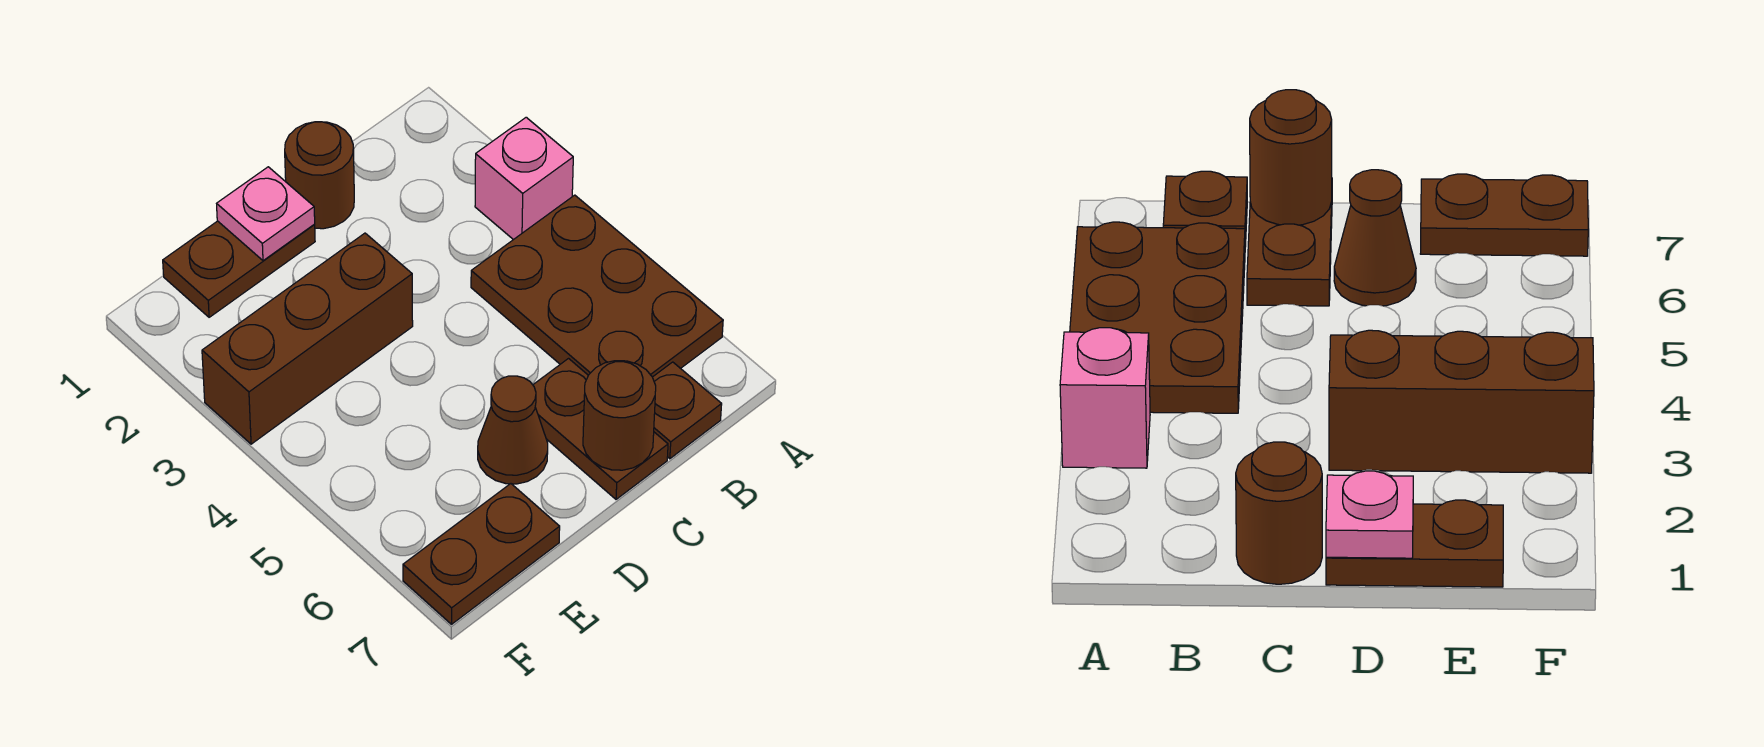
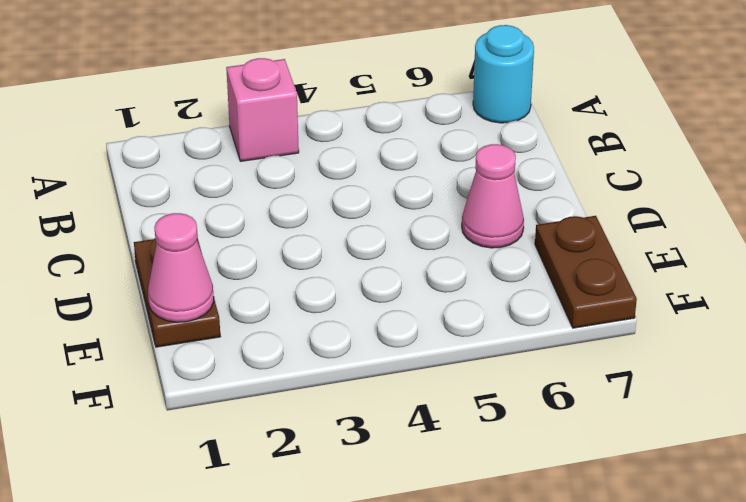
cyan round brick A7 level 1 -> none
pink cone D6 level 1 -> brown cone D6 level 1
pink cone E1 level 2 -> none
none -> brown plate A4:B6 level 1
none -> brown plate B7 level 1

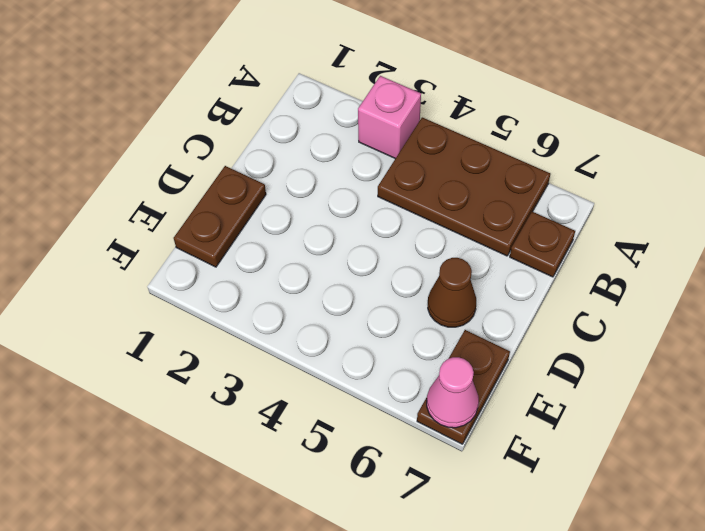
pink cone F7 level 2 -> none
none -> brown round brick C1 level 1
none -> brown plate C6:C7 level 1

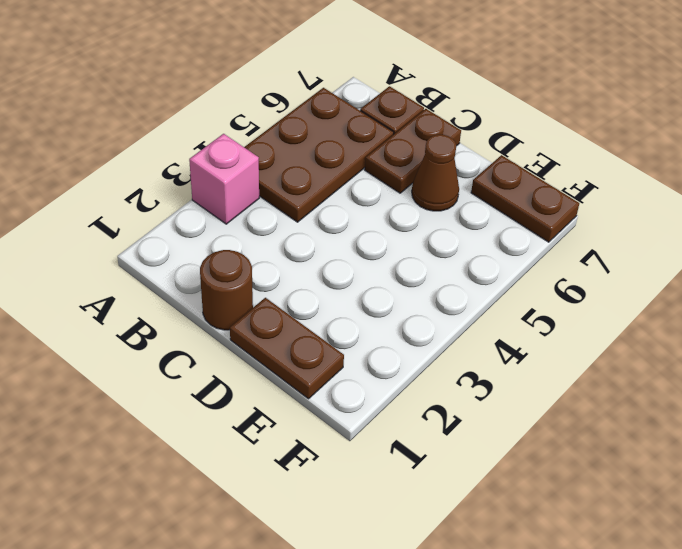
none -> brown brick D3:F3 level 1
none -> brown round brick C7 level 2

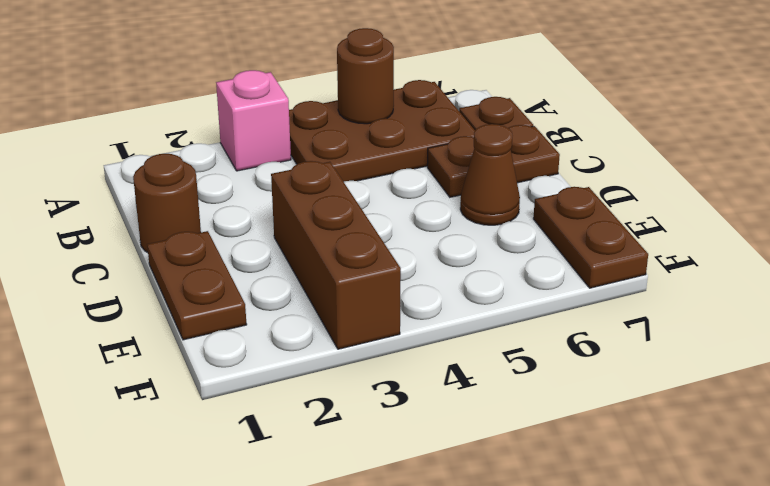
brown round brick A5 level 2 -> brown round brick C7 level 2
none -> pink plate D1 level 2

